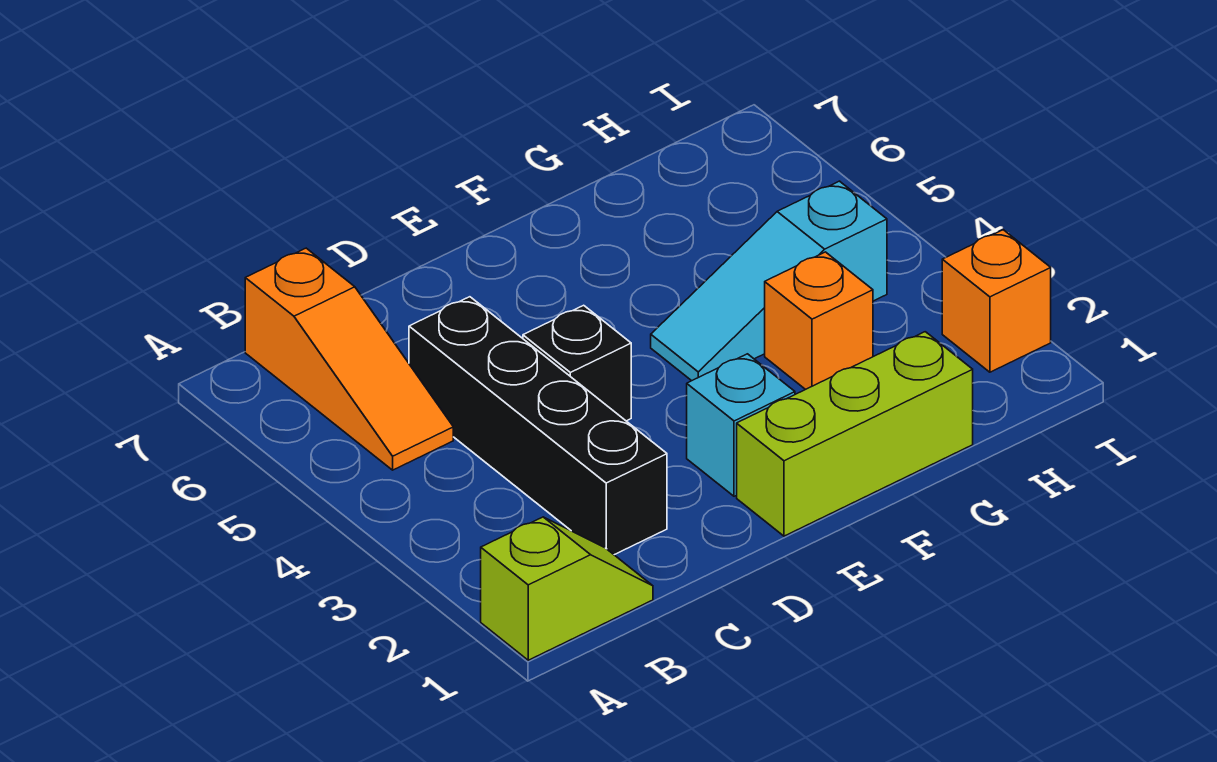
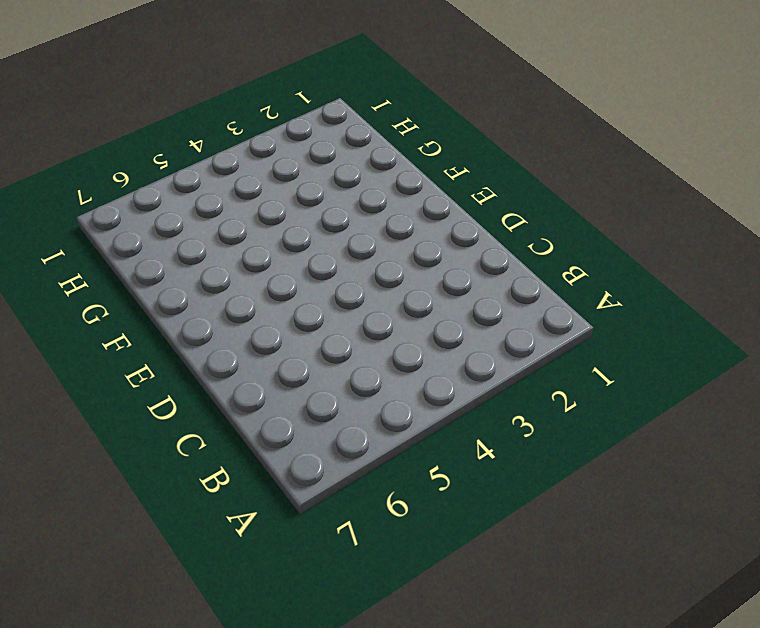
none -> lime slope A1:B1 level 1 top A
none -> orange slope B5:B7 level 1 top 7

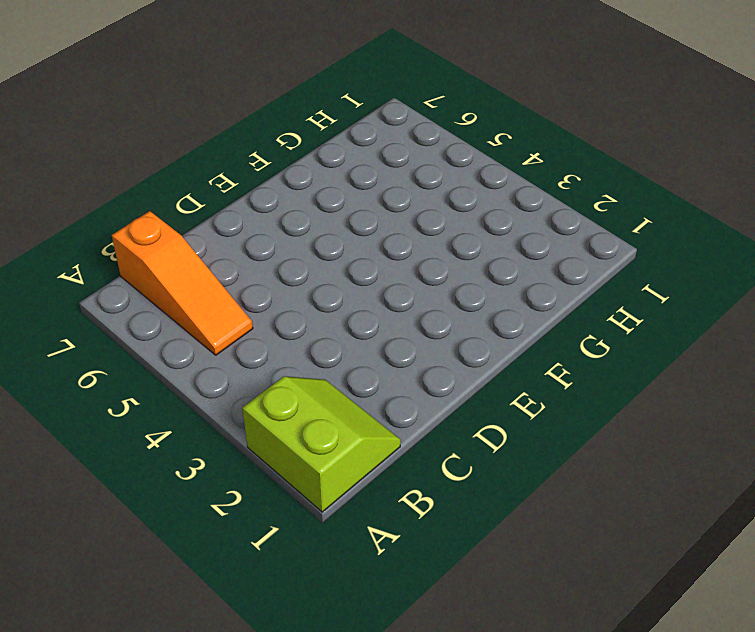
lime slope A1:B2 level 1 top A -> lime slope A1:B1 level 1 top A
none -> black brick C2:C5 level 1
none -> black brick D4 level 1

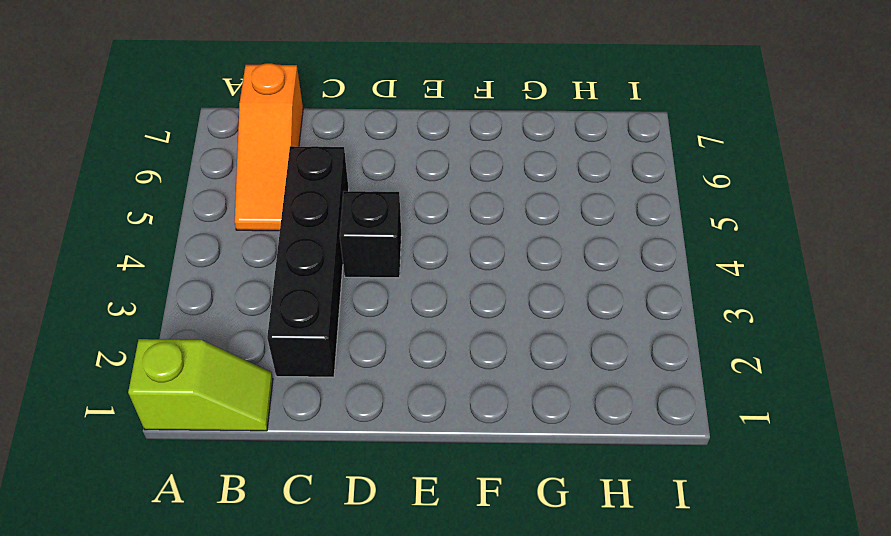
none -> lime brick E1:G1 level 1
none -> cyan brick E2 level 1

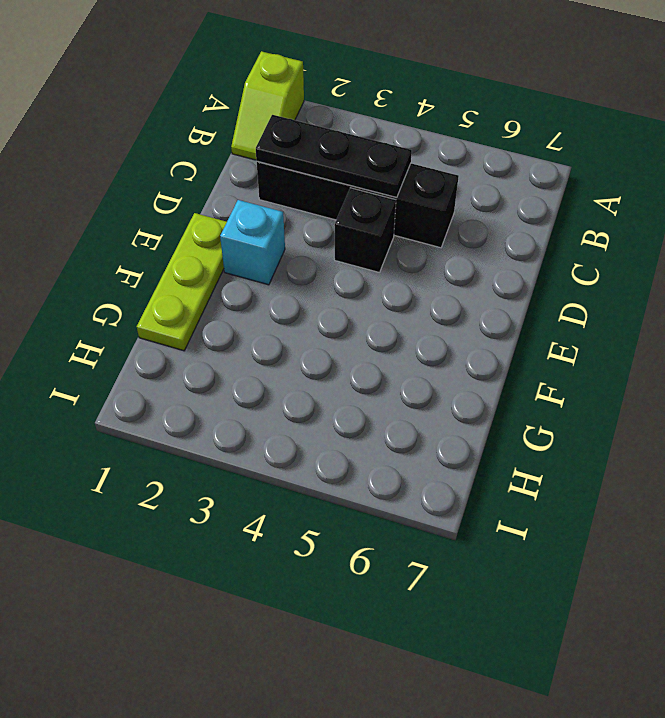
black plate C2:C4 level 2 -> none
lime plate E1:G1 level 1 -> lime brick E1:G1 level 1
none -> orange slope B5:B7 level 1 top 7
none -> cyan slope F4:H4 level 1 top H

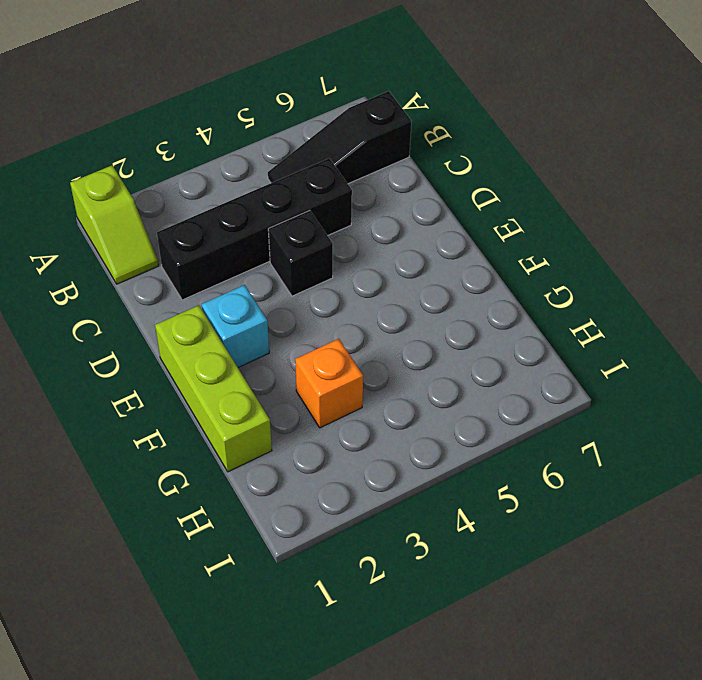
black slope B5:B7 level 1 top 7 -> orange slope B5:B7 level 1 top 7
none -> cyan slope F4:H4 level 1 top H
none -> orange brick I2 level 1

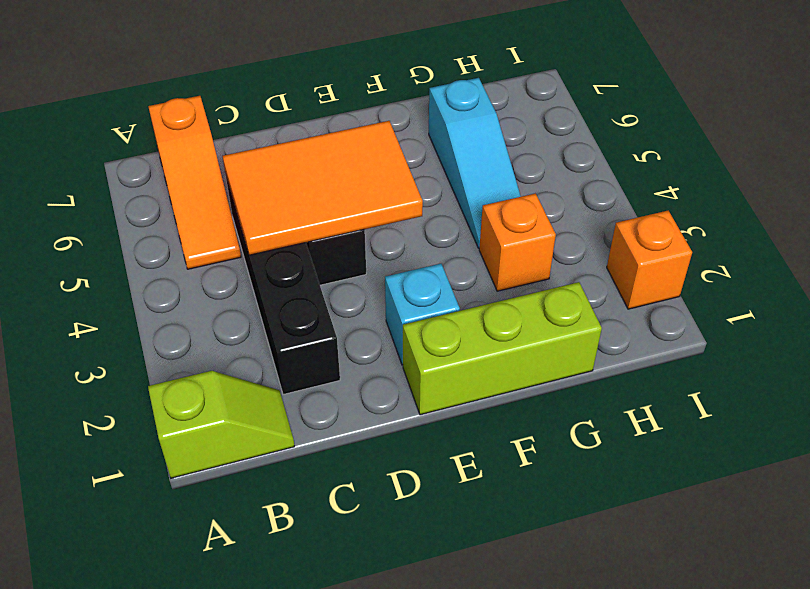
orange tile C4:E5 level 2 -> none
cyan slope G4:G6 level 1 top 6 -> cyan slope F4:H4 level 1 top H

